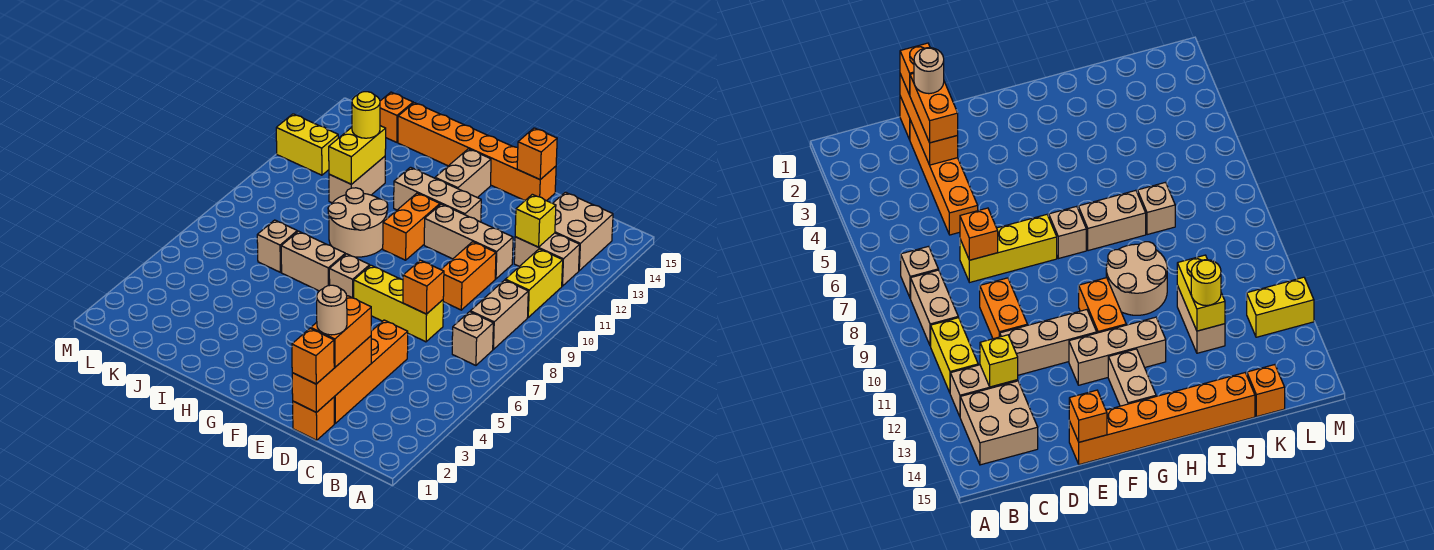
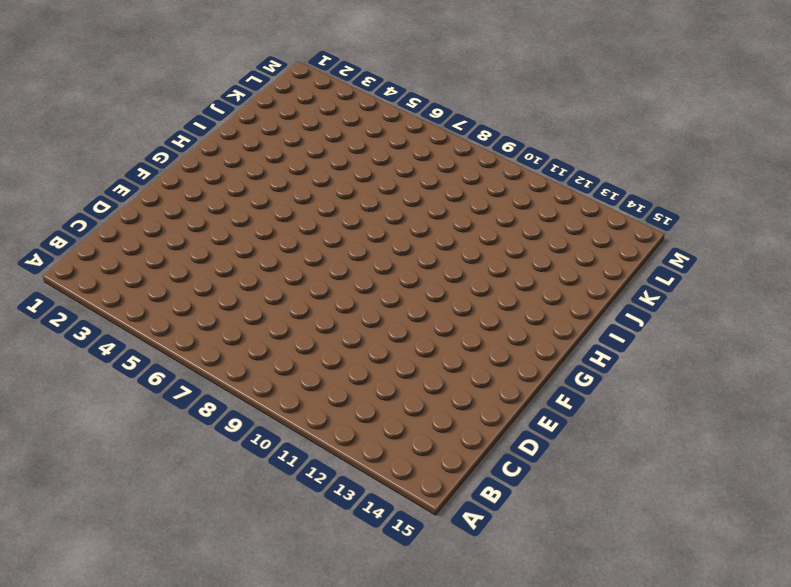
none -> tan brick B7 level 1
none -> tan brick B8:B9 level 1
none -> yellow brick B10:B11 level 1
none -> tan brick B12:C12 level 1

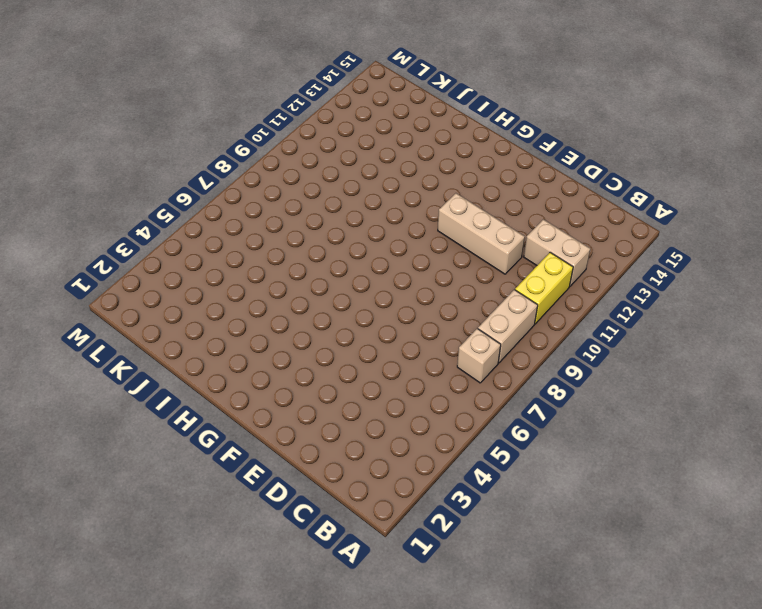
none -> tan brick B13:C14 level 1
none -> orange brick D1 level 1
none -> orange brick D2:D5 level 1
none -> yellow brick D7:F7 level 1

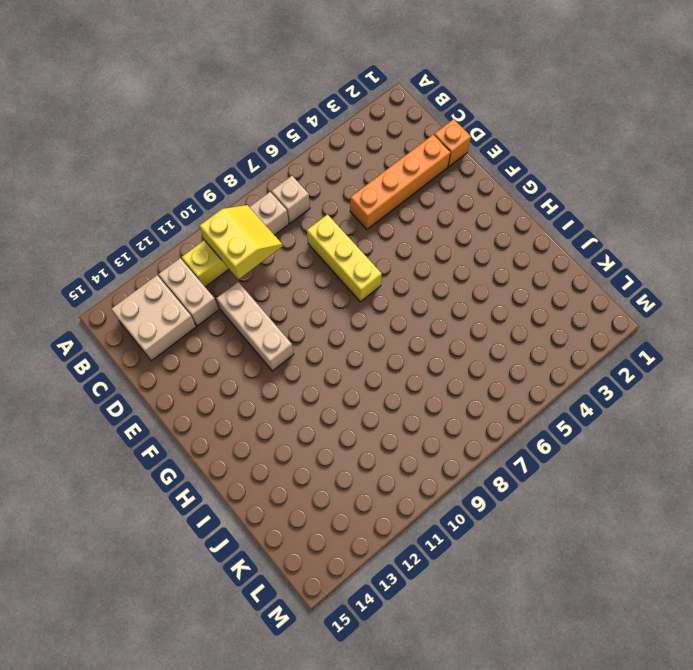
yellow slope B9:C10 level 2 top 10 -> none
none -> orange brick D9:D10 level 1
none -> orange brick E15:J15 level 1
none -> tan brick F12:H12 level 1
none -> tan brick G7 level 1

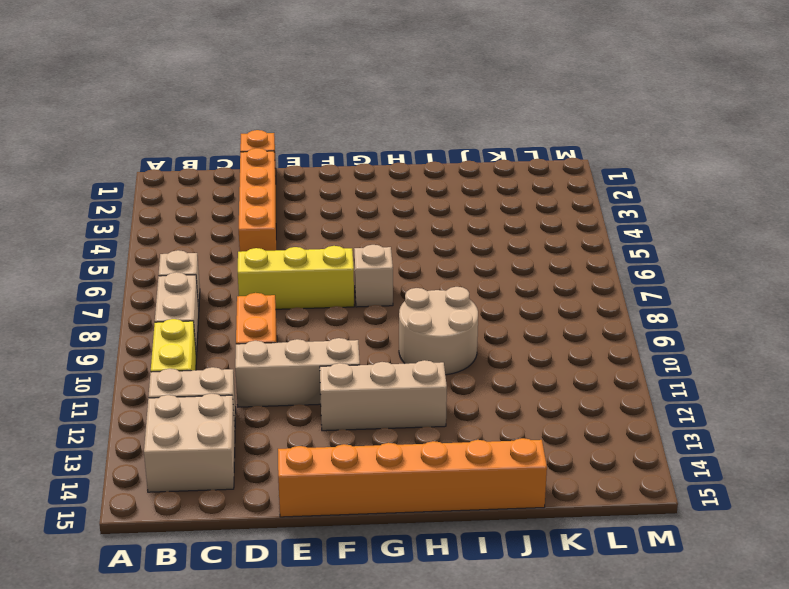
none -> orange brick G10:G11 level 1
none -> tan brick G13:G14 level 1
none -> tan brick H7:I7 level 1
none -> tan brick J7 level 1

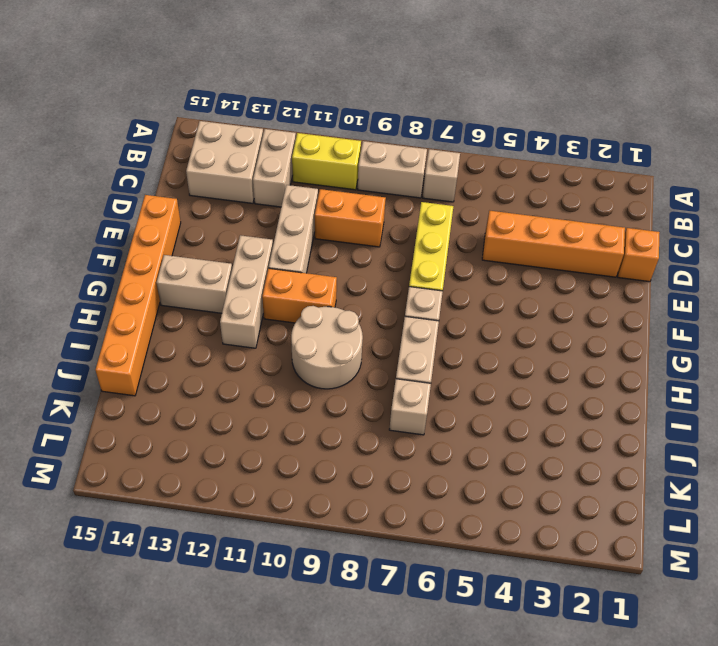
none -> tan brick J11:J12 level 1
none -> orange brick K15 level 1
none -> yellow brick L12:M12 level 1
none -> yellow brick C12 level 2

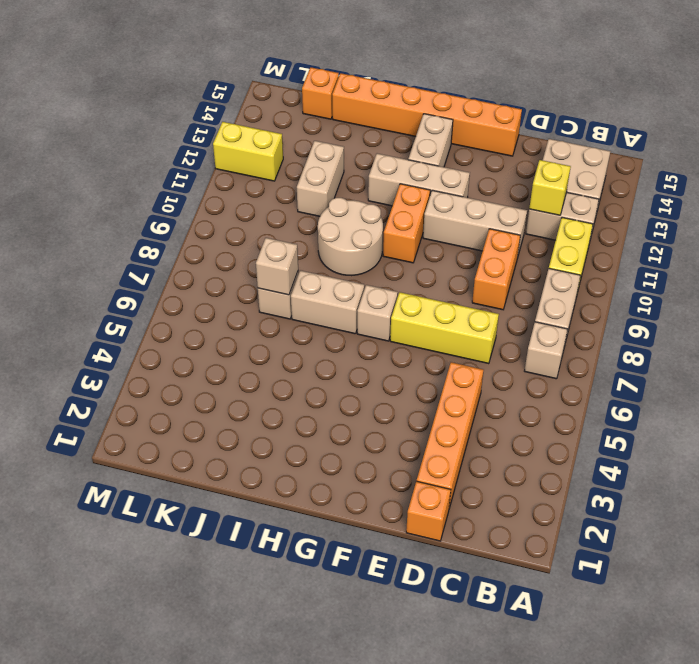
tan brick J7 level 2 -> none
none -> orange brick D1:D3 level 2
none -> orange brick D7 level 2
none -> orange brick E15 level 2
none -> yellow brick J11:J12 level 2

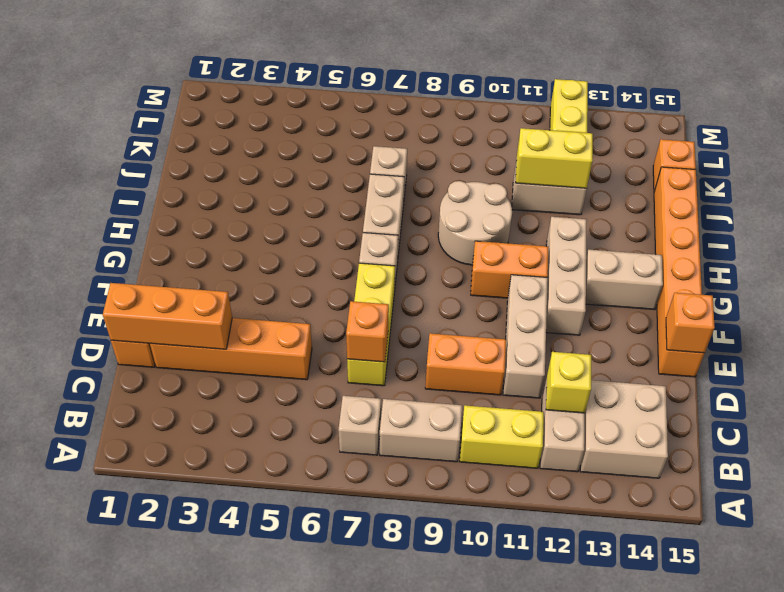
none -> orange brick D1 level 3
none -> orange brick D2:D3 level 3
none -> yellow round brick J12 level 3
none -> tan round brick D2 level 4

